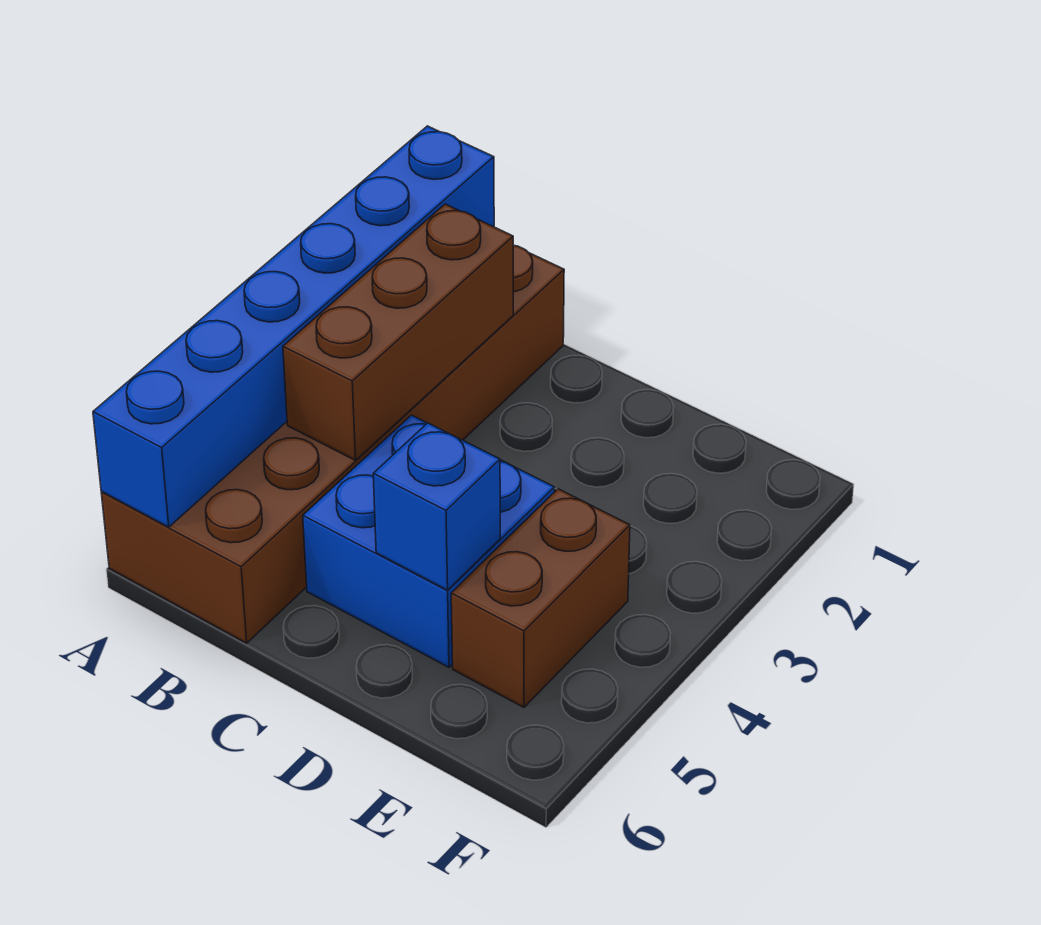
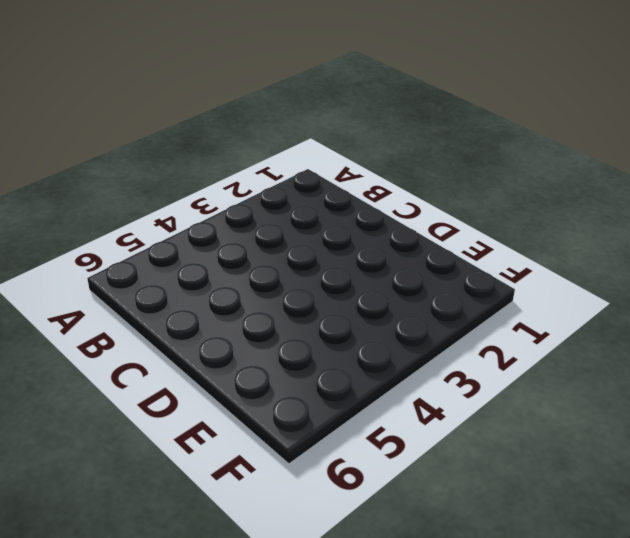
none -> brown brick A1:B6 level 1
none -> blue brick C4:D5 level 1

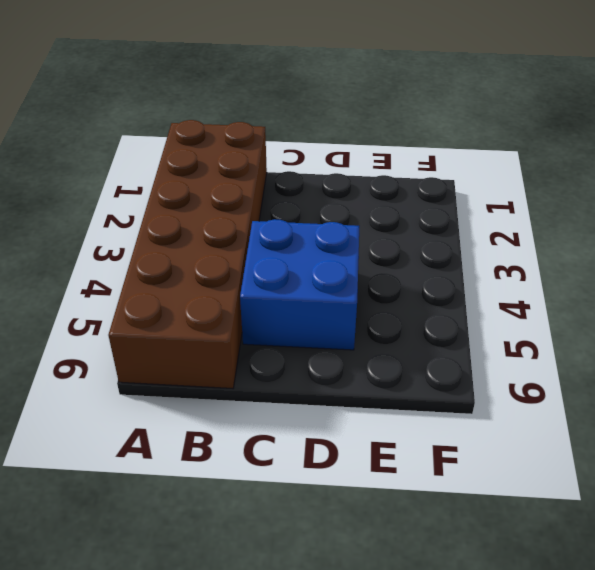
none -> brown brick E4:E5 level 1
none -> blue brick A1:A6 level 2

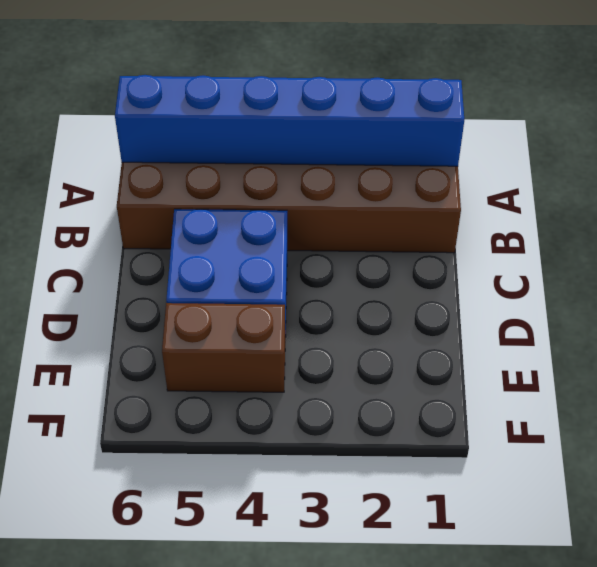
none -> brown brick B2:B4 level 2
none -> blue brick D5 level 2

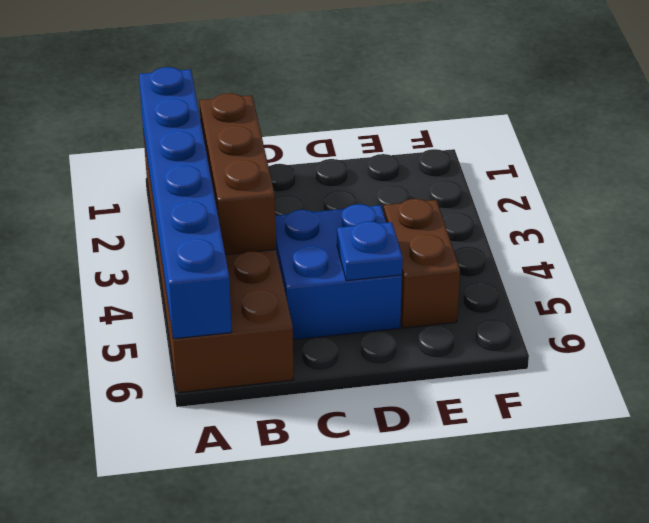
blue plate D5 level 2 -> blue brick D5 level 2

